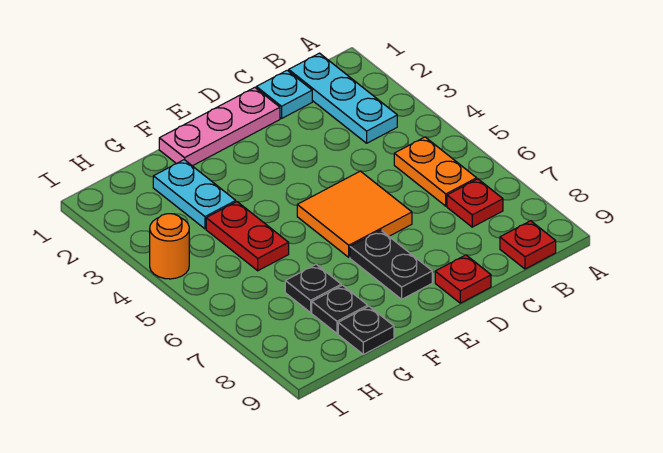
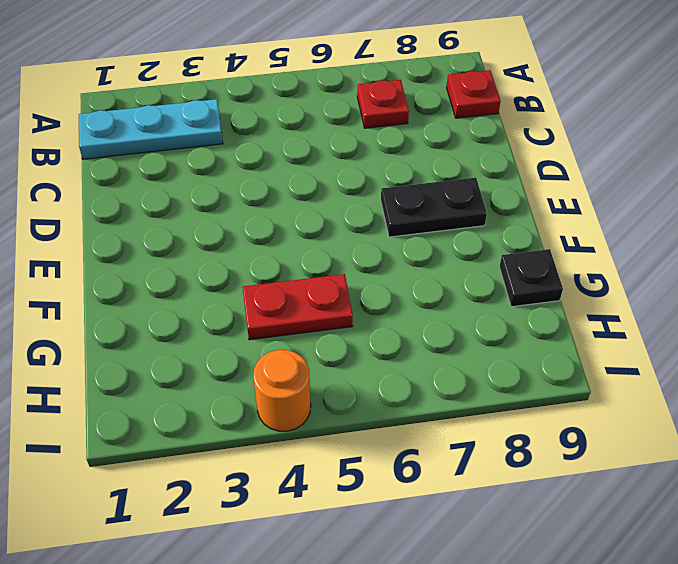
none -> orange plate B5:B6 level 1
none -> cyan plate C1 level 1
none -> pink plate D1:F1 level 1

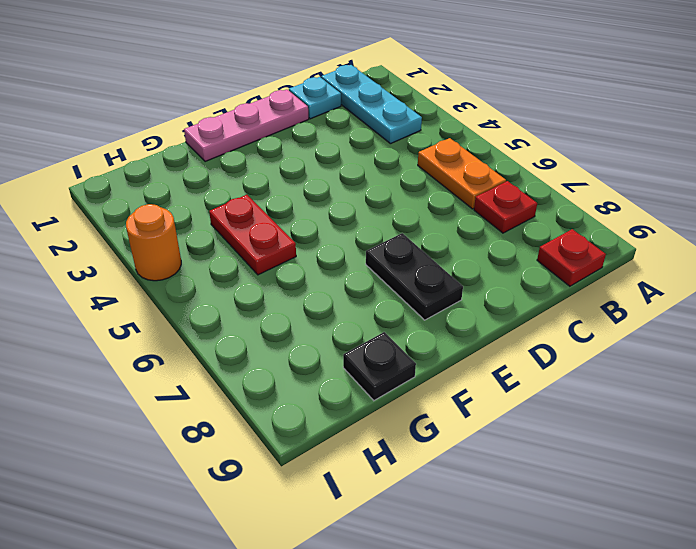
none -> orange tile D5:E6 level 1
none -> red plate D9 level 1
none -> cyan plate G2:G3 level 1

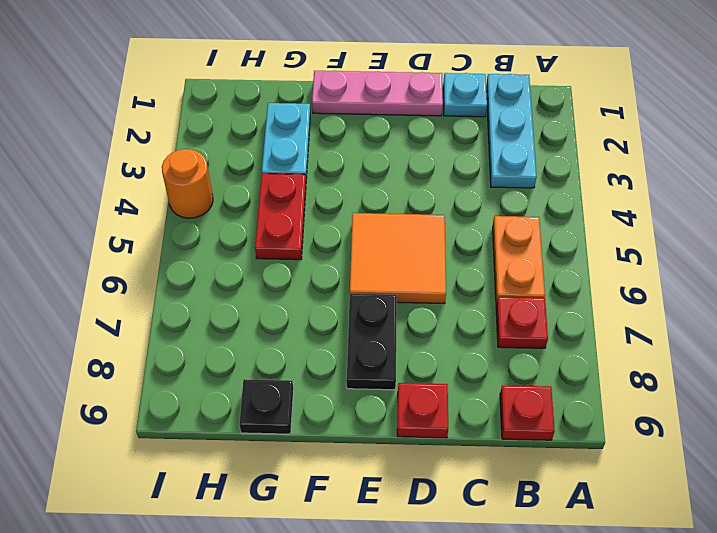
none -> black plate G7 level 1
none -> black plate G8 level 1

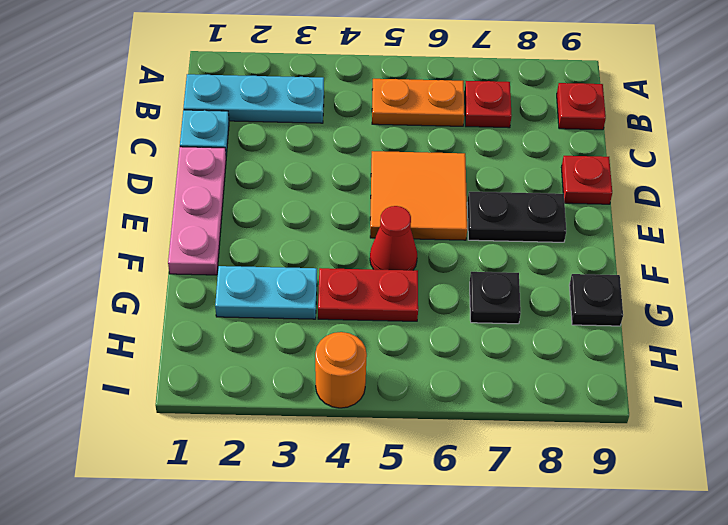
red cone F5 level 1 -> none
none -> black plate G8 level 1

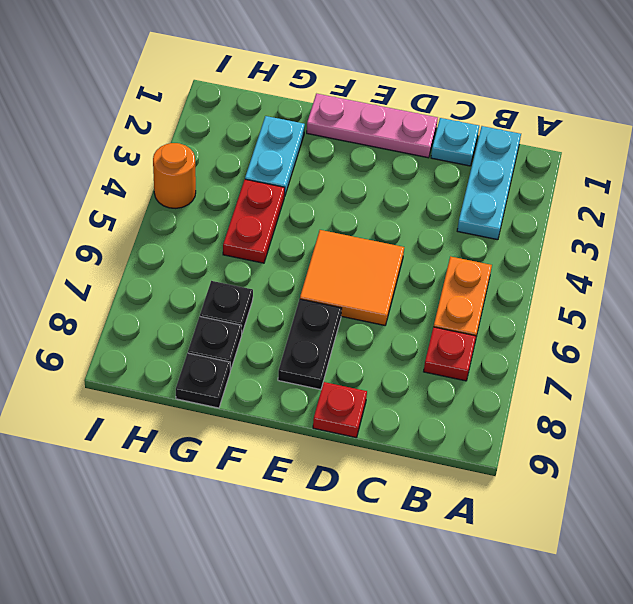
none -> red plate B9 level 1

